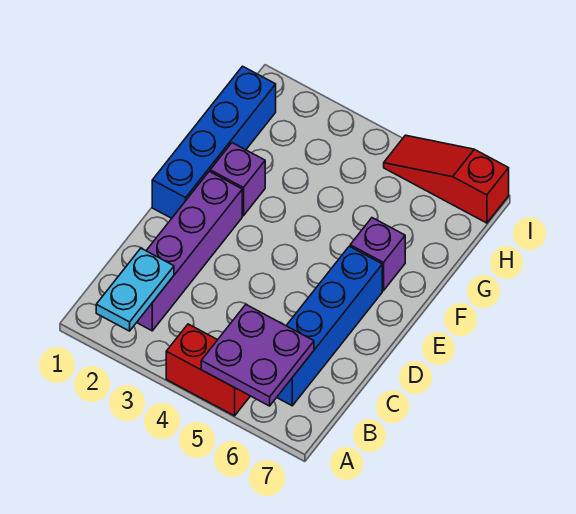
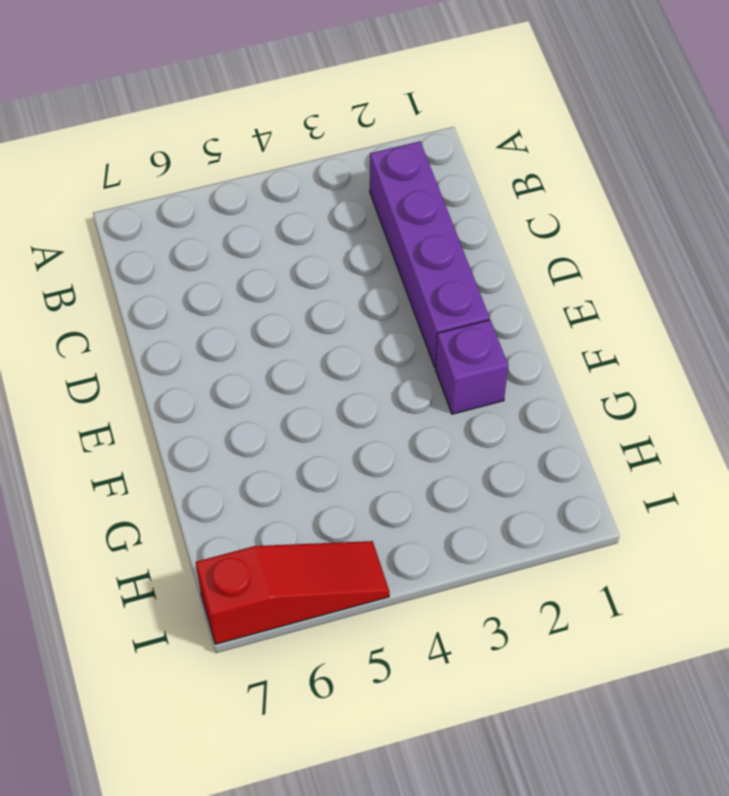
none -> red brick A4:A5 level 1
none -> blue brick B6:E6 level 1

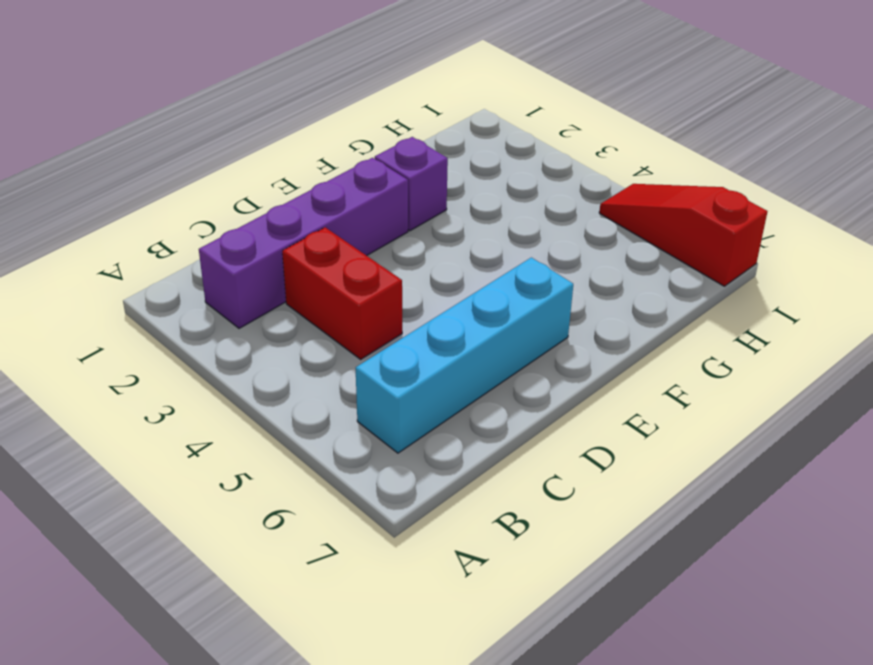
cyan brick B6:E6 level 1 -> blue brick B6:E6 level 1
red brick C3:C4 level 1 -> red brick A4:A5 level 1
none -> blue brick E1:H1 level 1
none -> purple brick F6 level 1

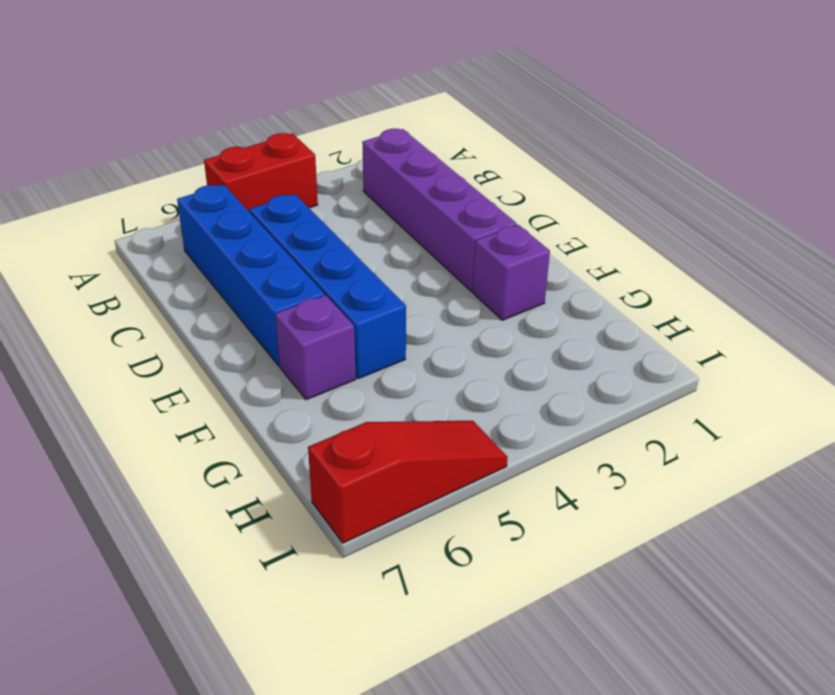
blue brick C5:F5 level 1 -> blue brick E1:H1 level 1
none -> cyan plate A2:B2 level 2
none -> purple plate A5:B6 level 2

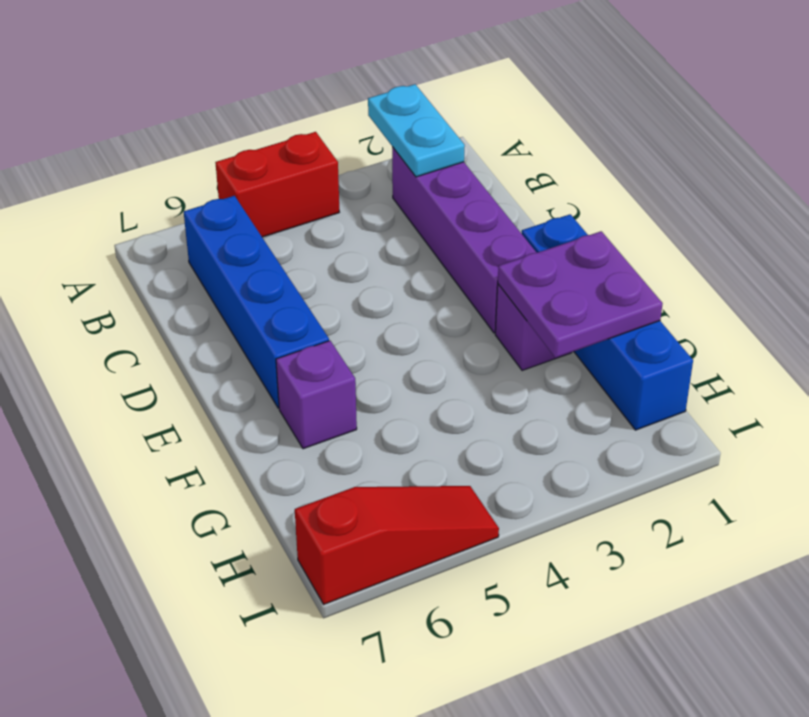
purple plate F1:G2 level 2 -> purple plate A5:B6 level 2

